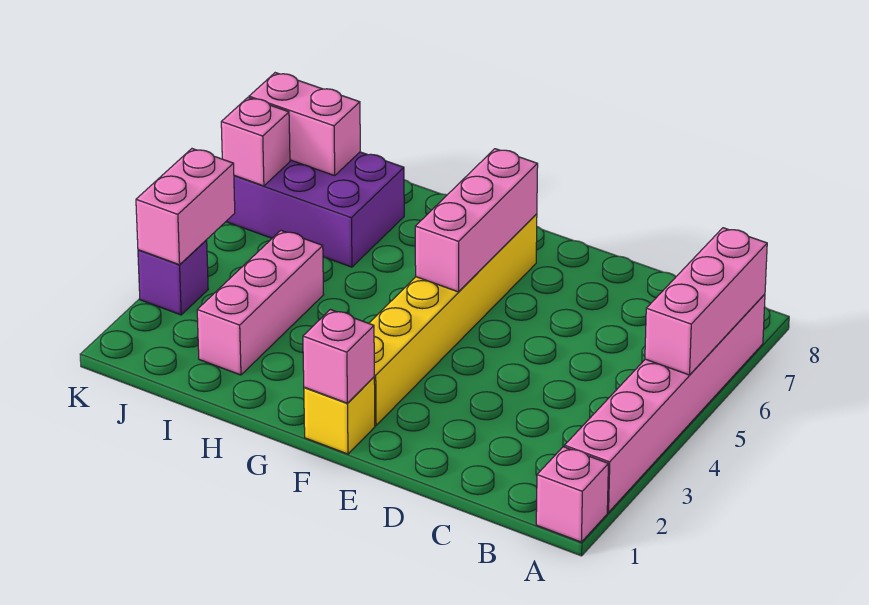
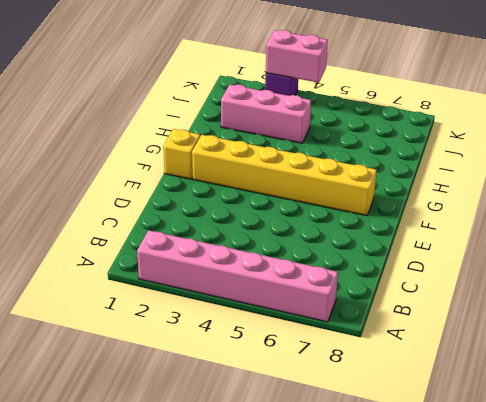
none -> pink brick A1 level 1
none -> purple brick I6:K7 level 1
none -> pink brick A5:A7 level 2

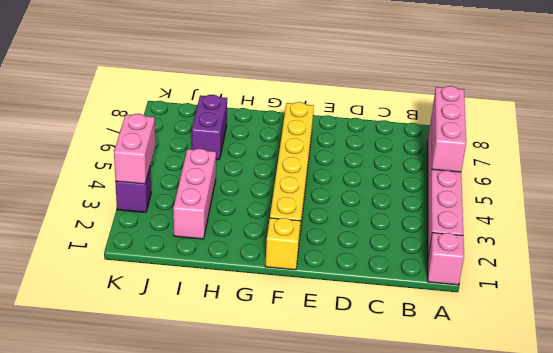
purple brick I6:I7 level 1 -> purple brick I6:K7 level 1
none -> pink brick F1 level 2
none -> pink brick F5:F7 level 2
none -> pink brick J7:K7 level 2

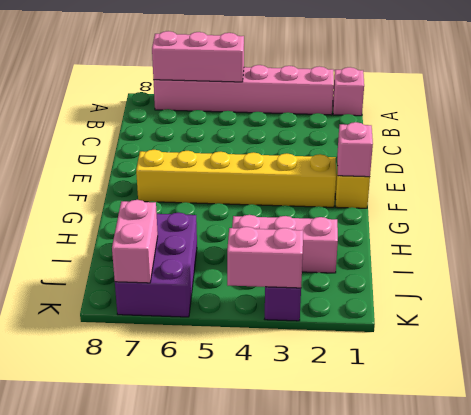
none -> pink brick F5:F7 level 2
none -> pink brick K6 level 2

